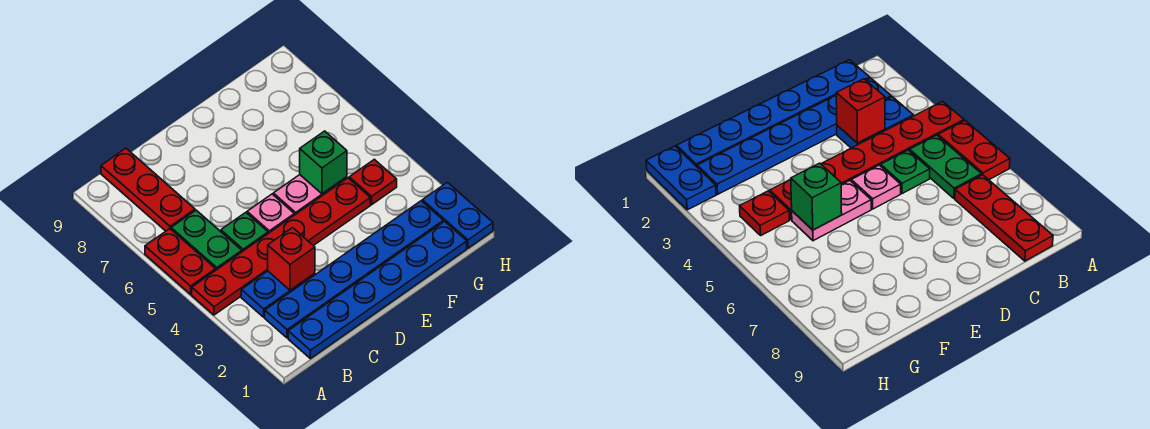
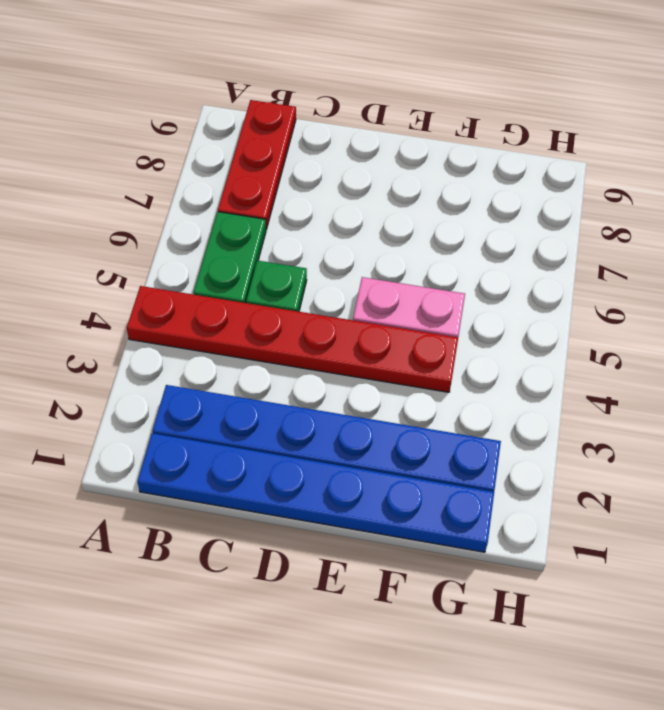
none -> red plate A5:A6 level 1
none -> blue plate B3:C3 level 1
none -> pink plate D5 level 1

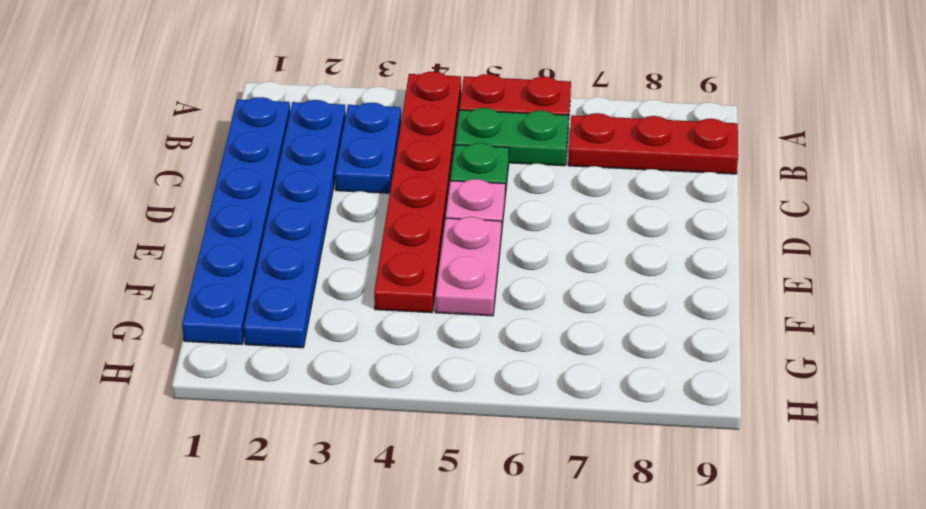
none -> red plate G4 level 1
none -> blue plate H1:H2 level 1
none -> red brick C3 level 2

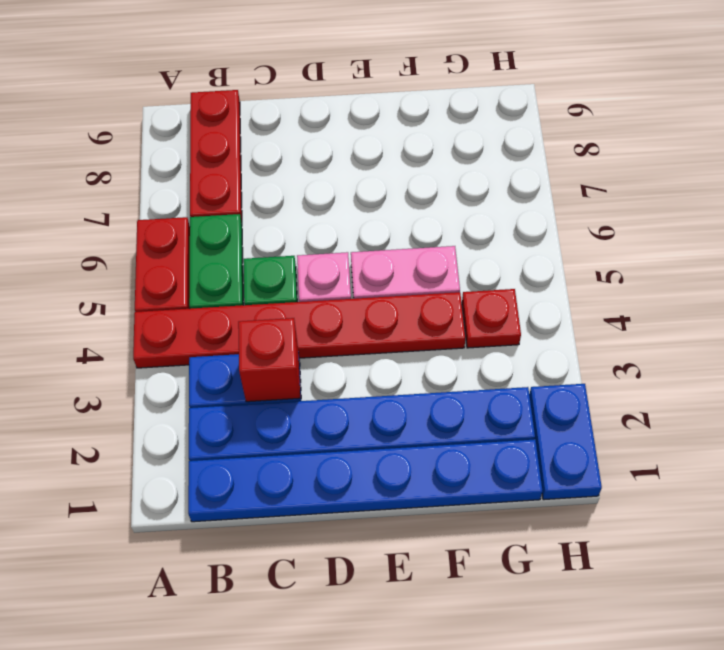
none -> green brick F5 level 2

